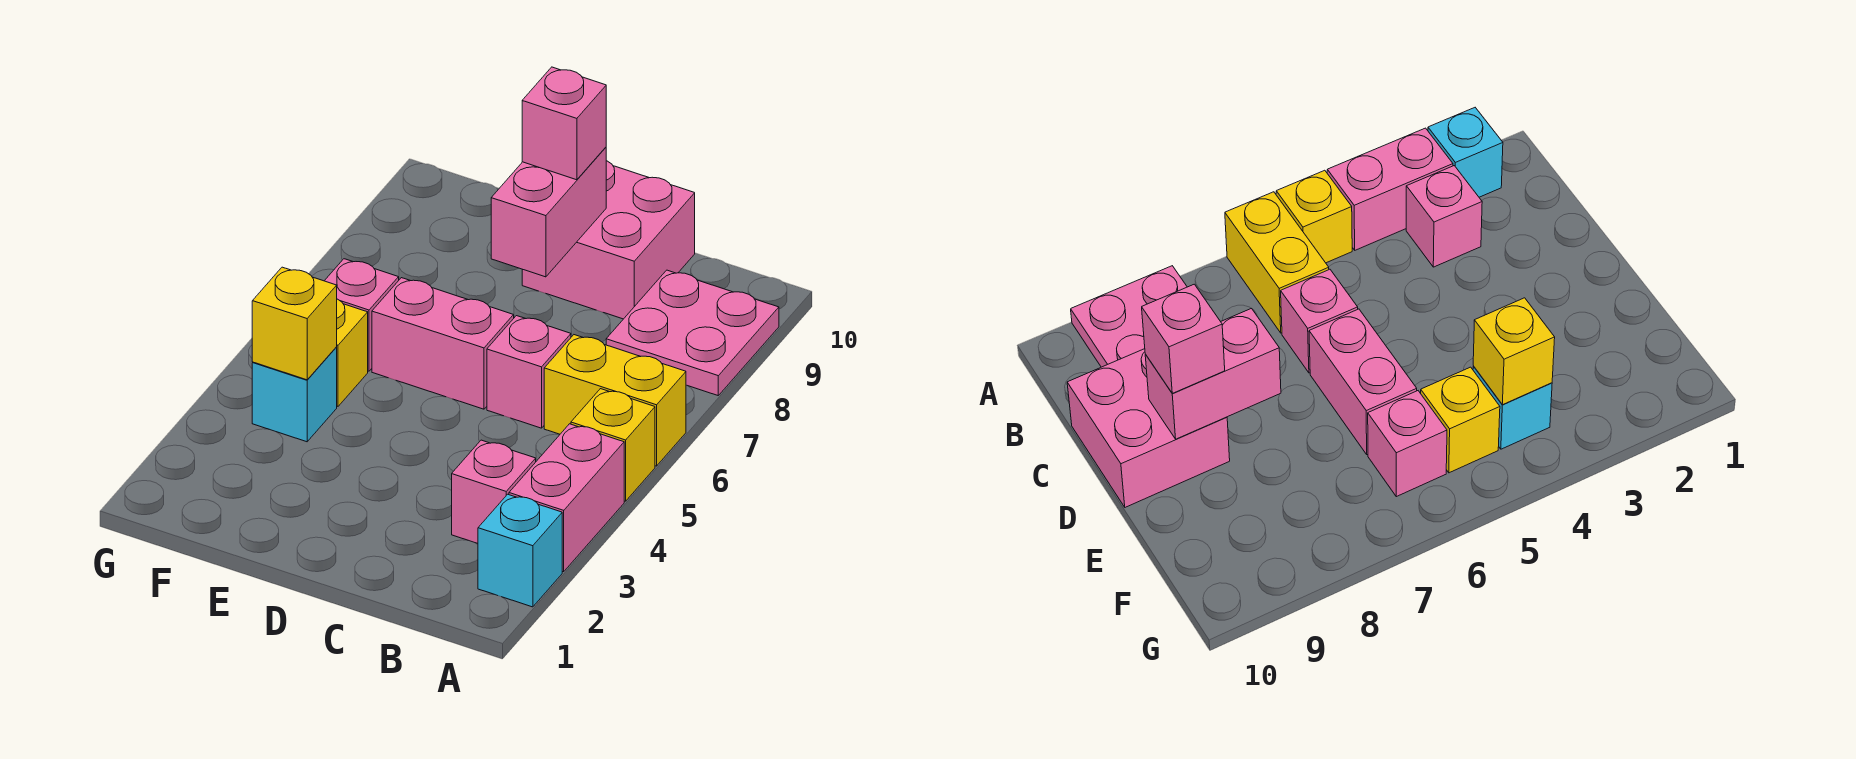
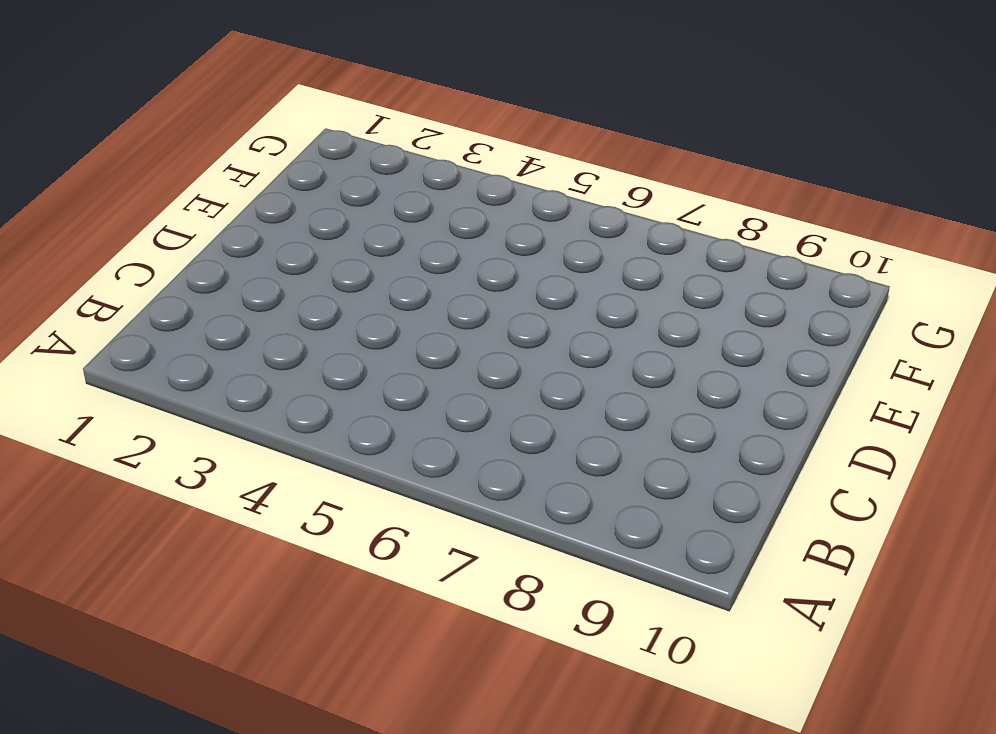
none -> cyan brick A2 level 1
none -> pink brick A3:A4 level 1
none -> yellow brick A5 level 1

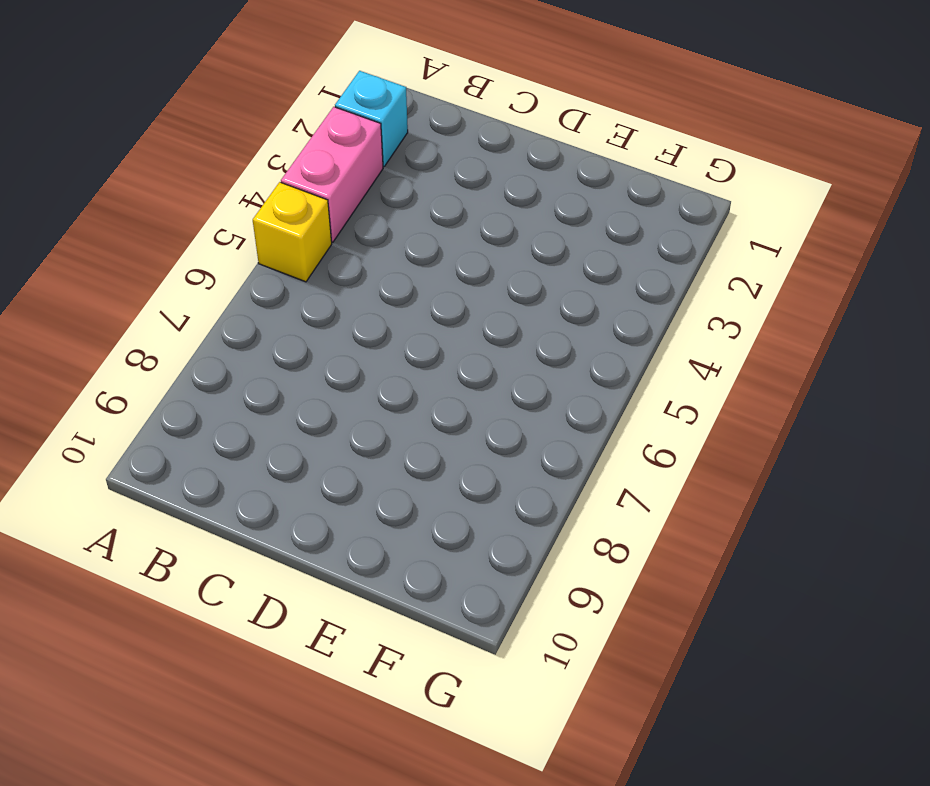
none -> yellow brick A6:B6 level 1
none -> pink plate A8:B9 level 1
none -> pink brick B3 level 1

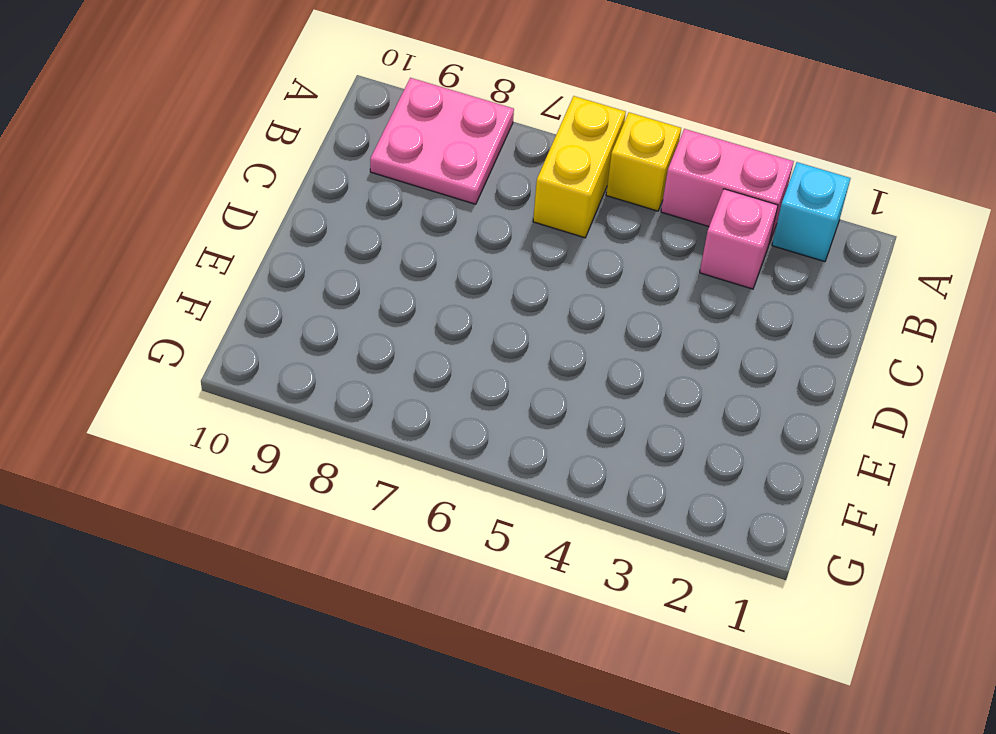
none -> pink brick C6 level 1
none -> pink brick C9:D10 level 1
none -> pink brick D6:E6 level 1

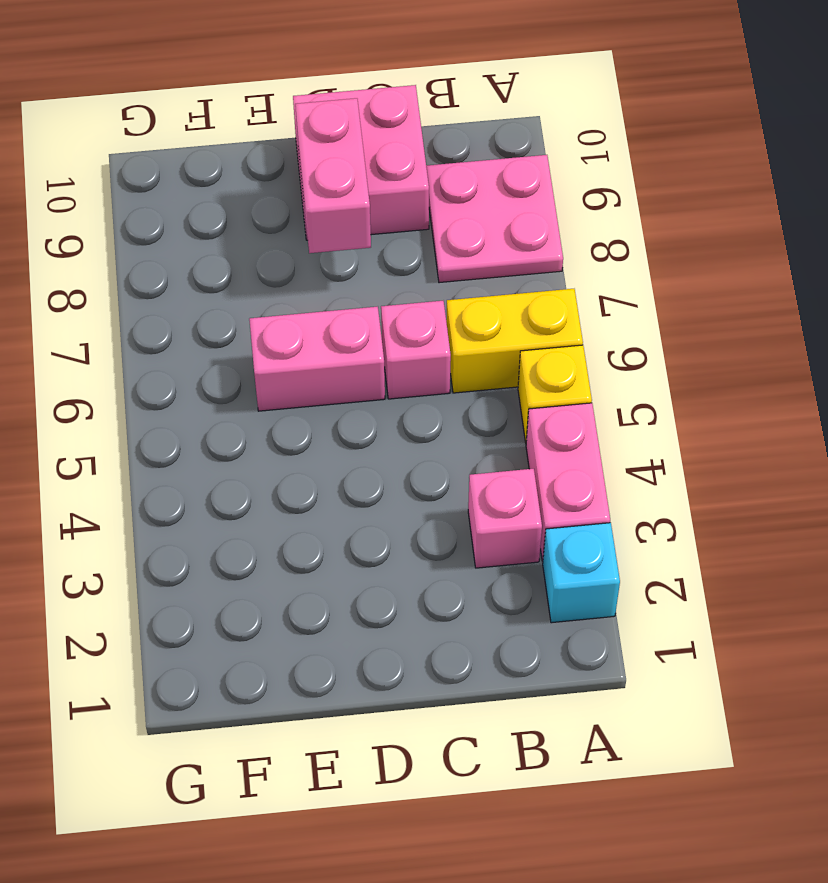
none -> cyan brick F4 level 1
none -> yellow brick F5 level 1
none -> pink brick F6 level 1

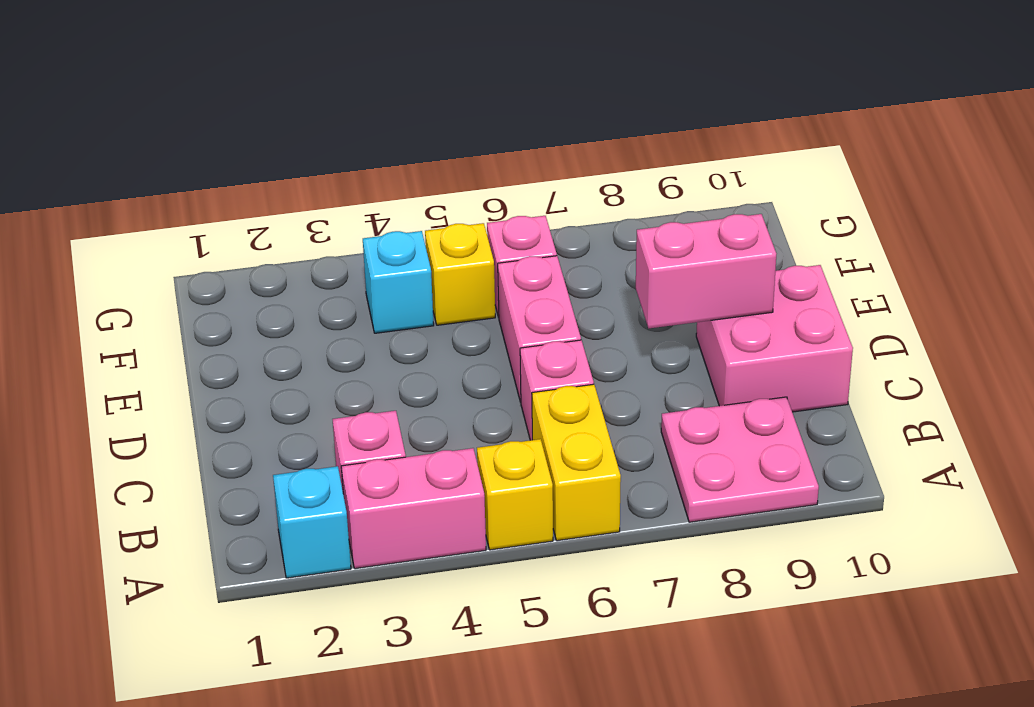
none -> yellow brick F4 level 2
none -> pink brick D9 level 3

